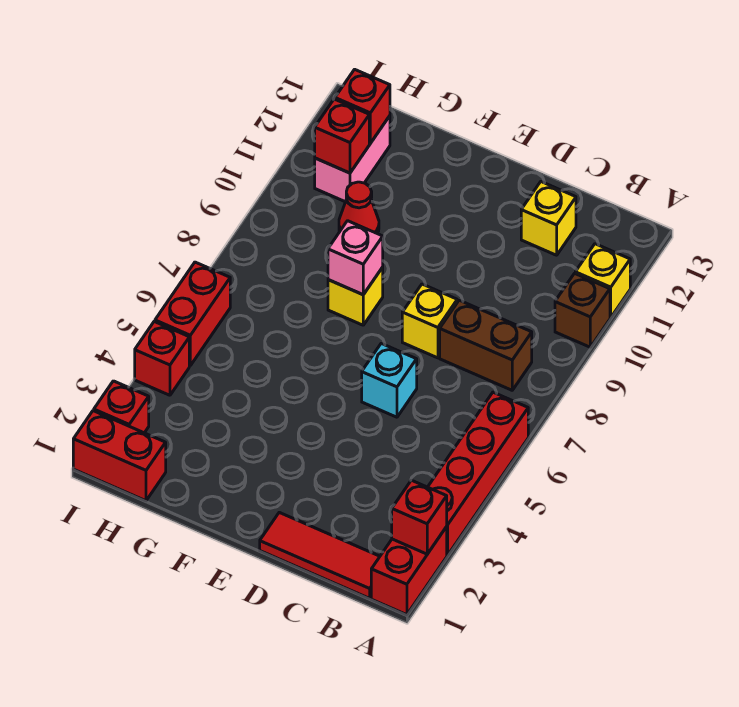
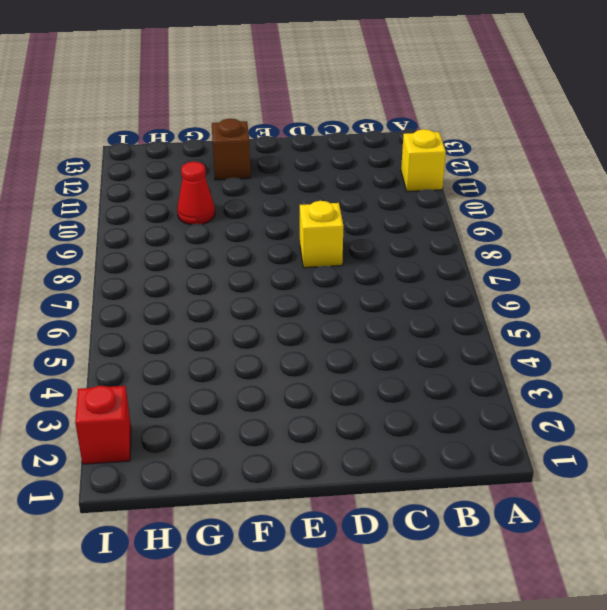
brown brick F12 level 1 -> brown brick A10 level 1
none -> red brick A1:A2 level 1
none -> red brick A3:A6 level 1
none -> red tile B1:D1 level 1

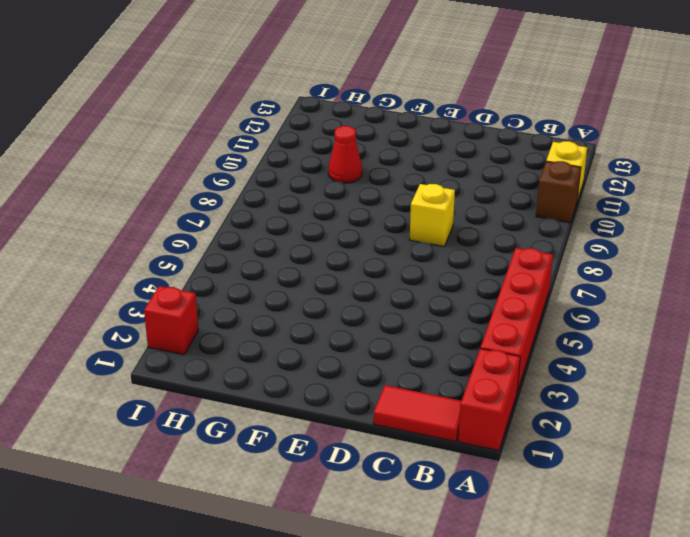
red tile B1:C1 level 1 -> red tile B1:D1 level 1
none -> brown brick B8:C8 level 1
none -> yellow brick C12 level 1
none -> cyan brick D6 level 1

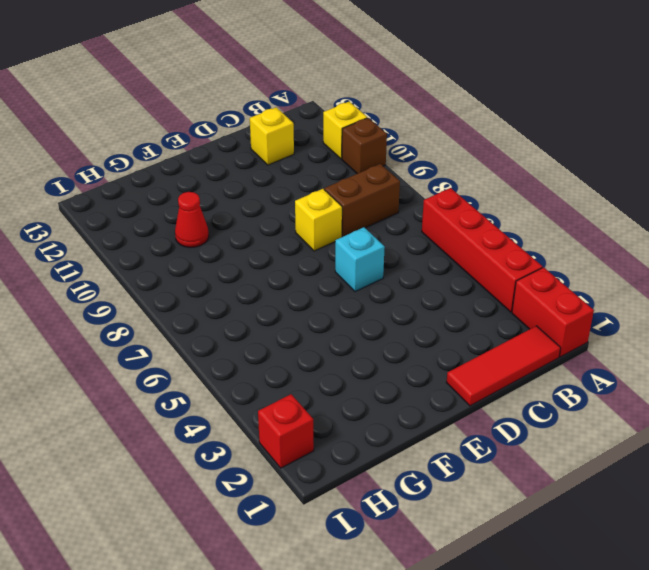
none -> yellow brick F8 level 1
none -> red brick H1:I1 level 1
none -> pink brick H11:H12 level 1

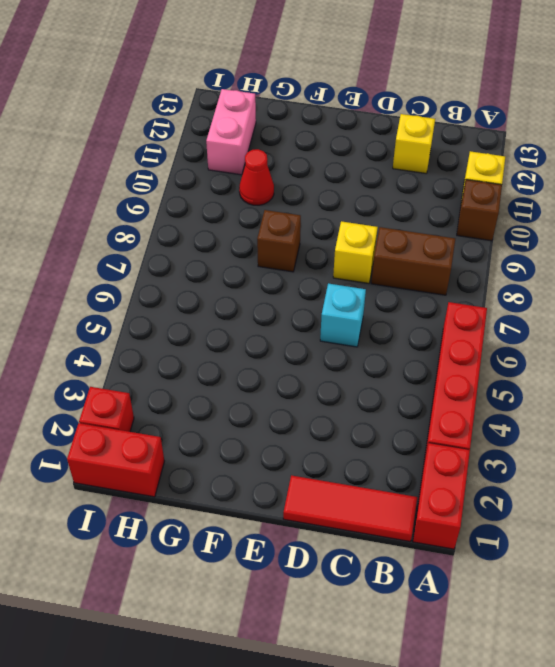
brown brick F8 level 1 -> yellow brick F8 level 1
none -> red brick I4 level 1
none -> red brick I5:I6 level 1
none -> red brick A2 level 2

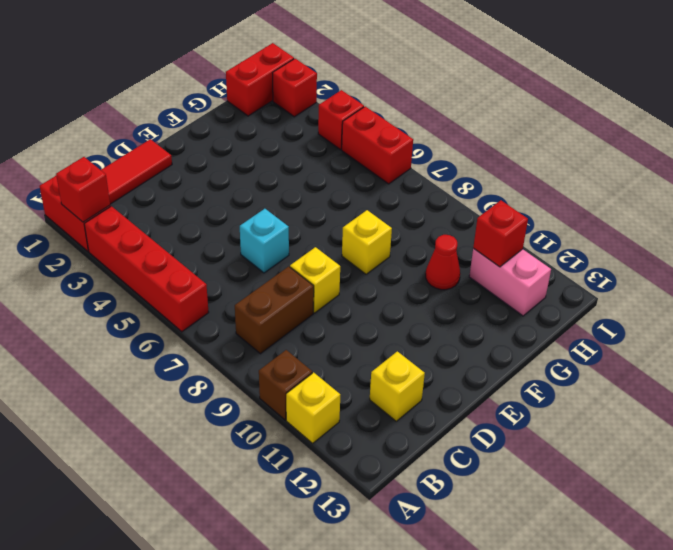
none -> pink brick F8 level 2
none -> red brick H12 level 2

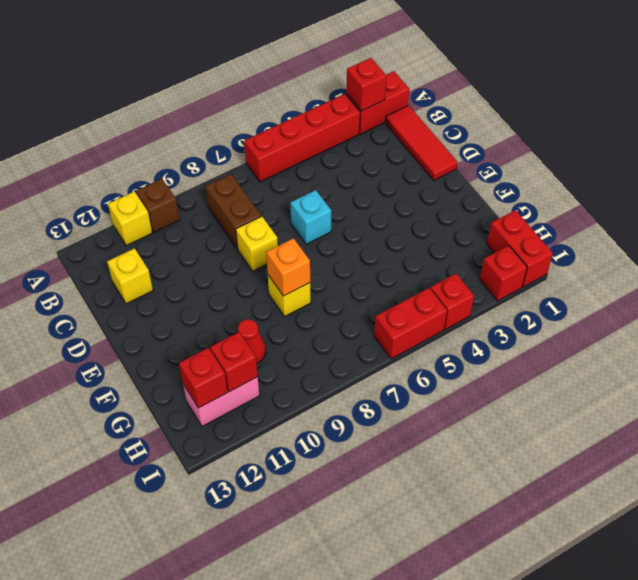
orange brick F8 level 2 -> pink brick F8 level 2

